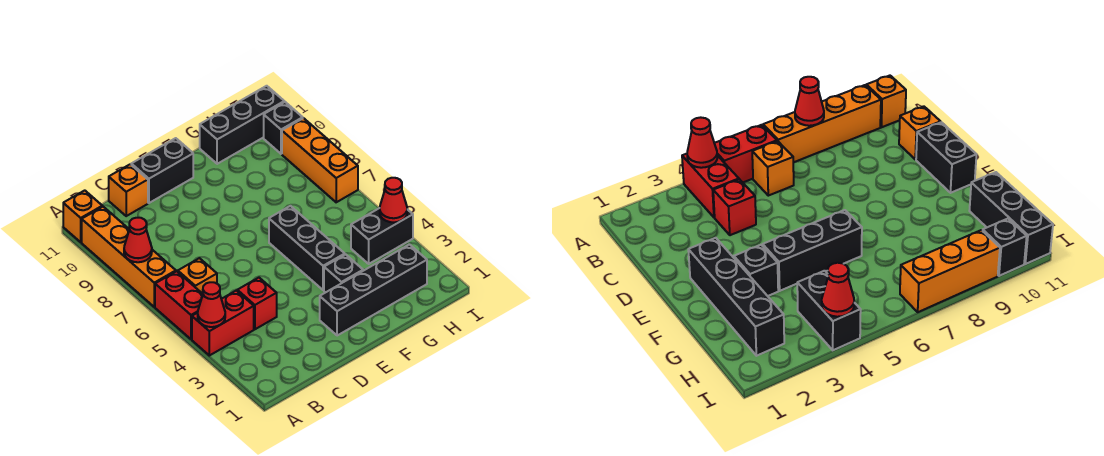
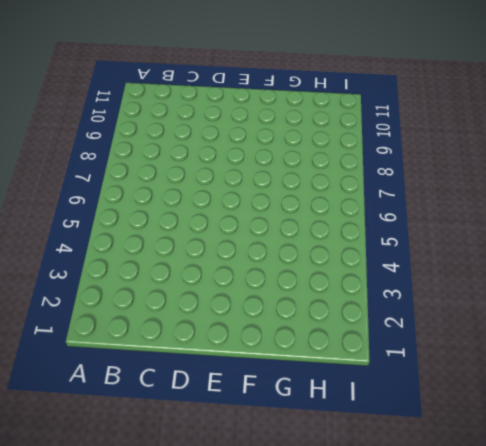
none -> red brick A4:B4 level 1
none -> red brick A5:A6 level 1
none -> orange brick A7:A10 level 1

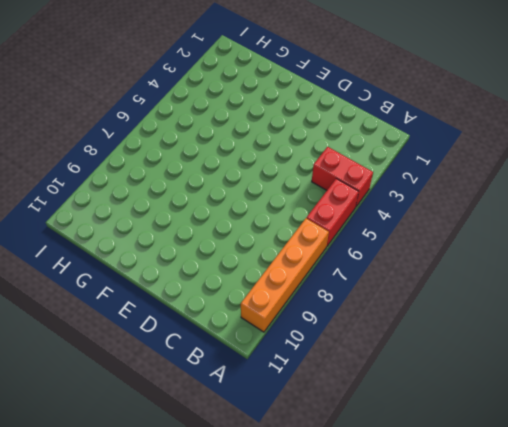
none -> orange brick A11 level 1
none -> orange brick B6 level 1
none -> red brick C4 level 1

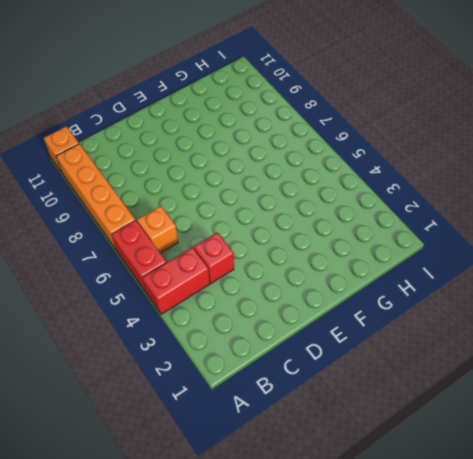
none -> orange brick C11 level 1
none -> black brick D11:E11 level 1
none -> black brick E2:H2 level 1

